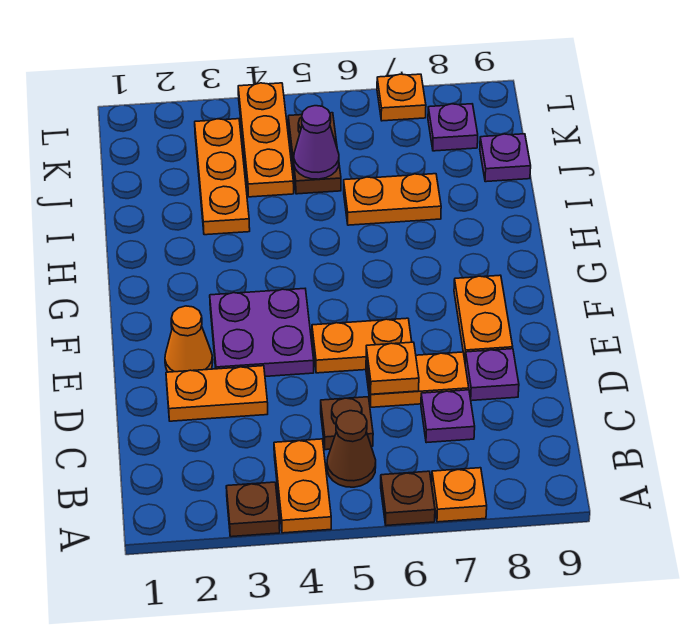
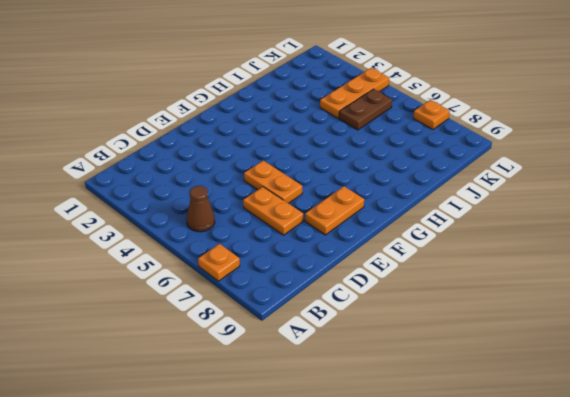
none -> brown plate A3 level 1
none -> orange plate A4:B4 level 1
none -> brown plate A6 level 1

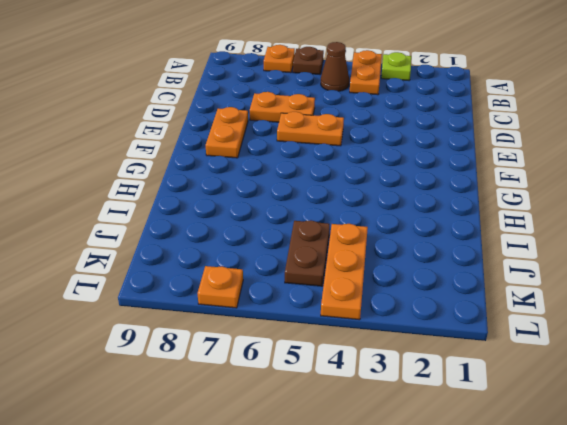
lime plate A3 level 1 -> brown plate A3 level 1
none -> brown plate C5 level 1
none -> purple plate C7 level 1
none -> orange plate D2:D3 level 1

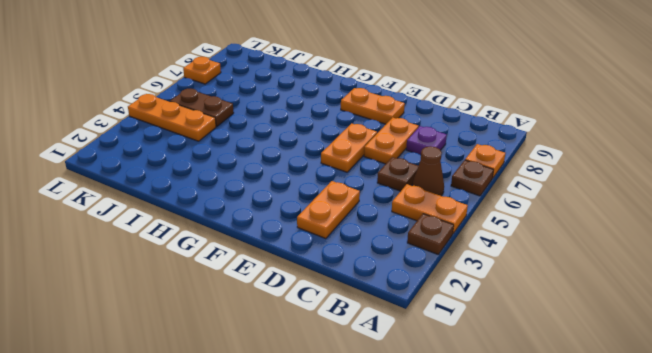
none -> purple plate D8 level 1
none -> orange cone E2 level 1
none -> purple plate E3:F4 level 1

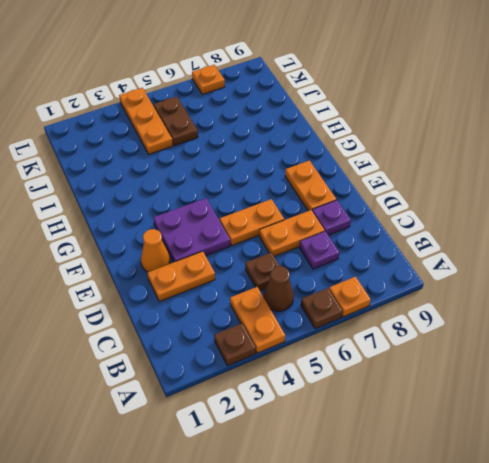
none -> orange plate I3:K3 level 1
none -> orange plate I6:I7 level 1
none -> purple plate J9 level 1

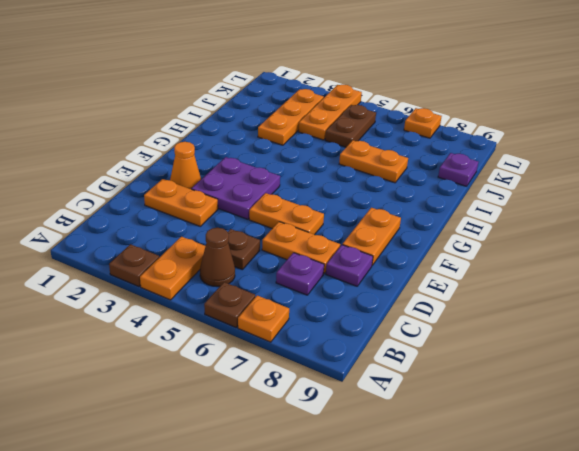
none -> purple plate K8 level 1
none -> orange plate D6 level 2
none -> purple cone J5 level 2

